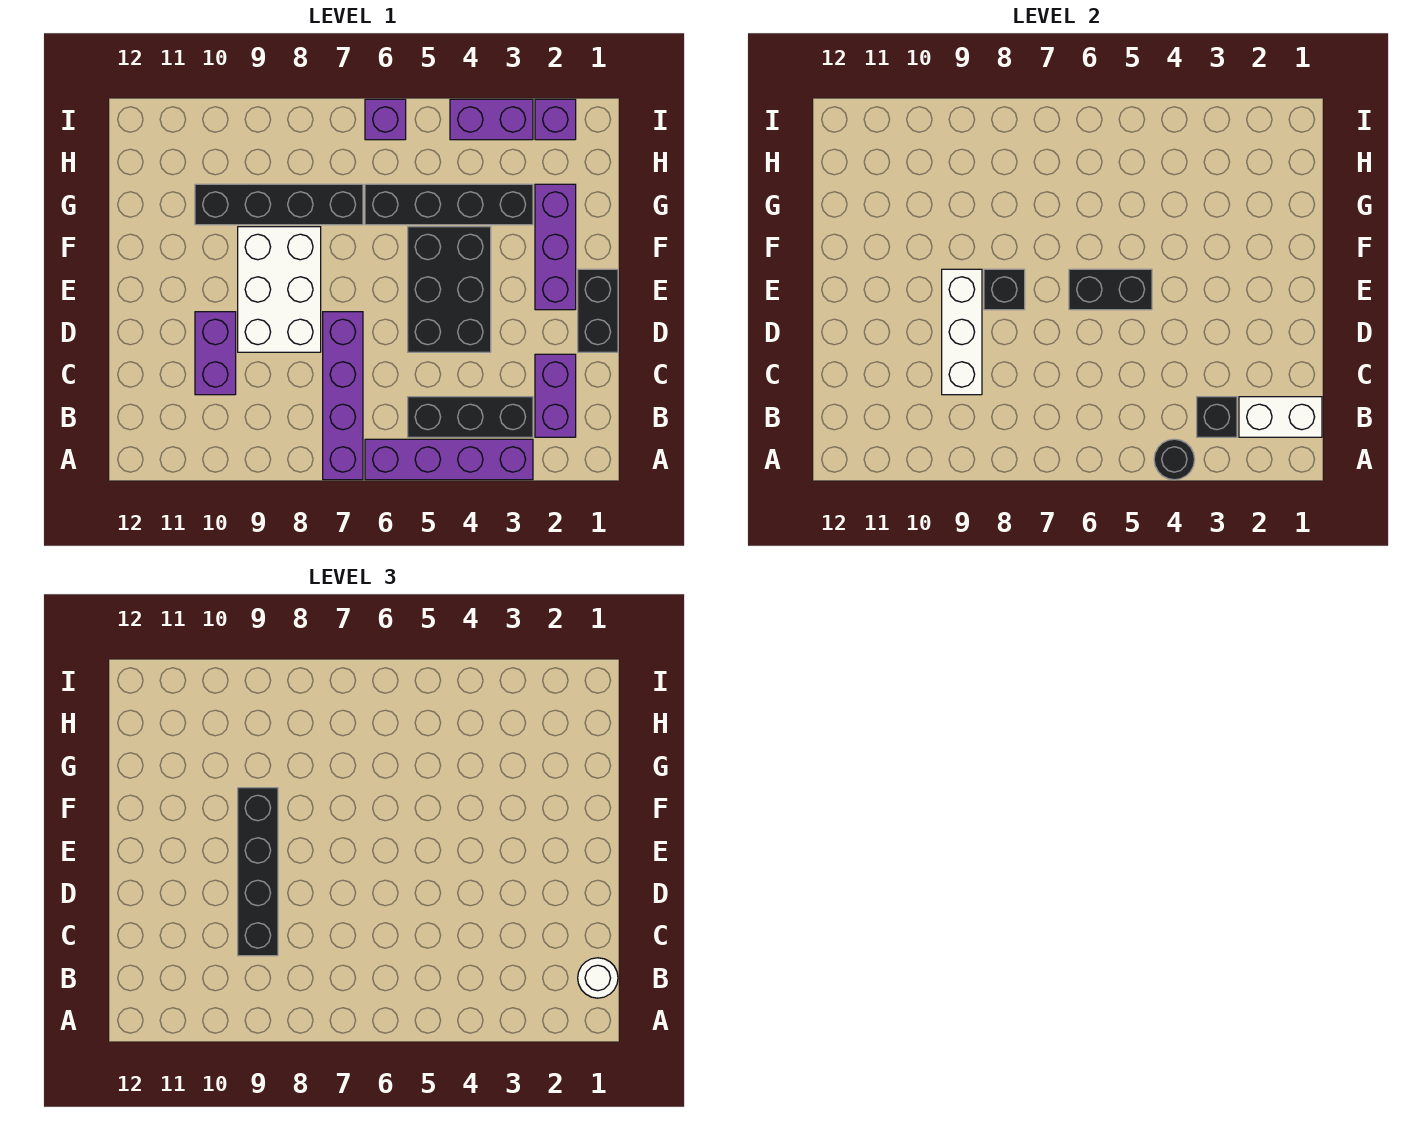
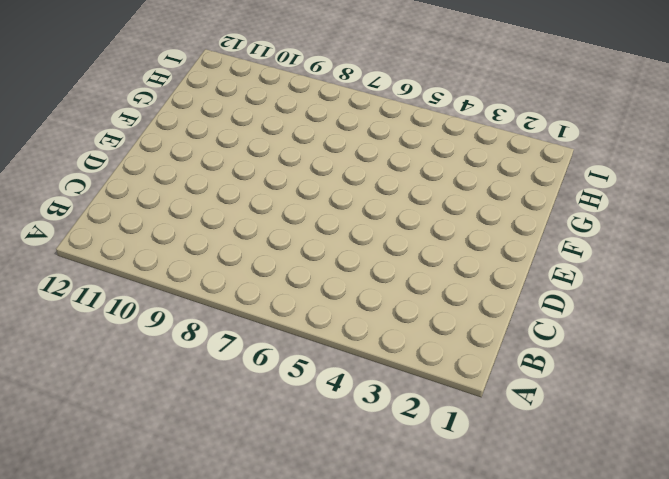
none -> purple brick A3:A6 level 1
none -> purple brick A7:D7 level 1
none -> purple brick B2:C2 level 1

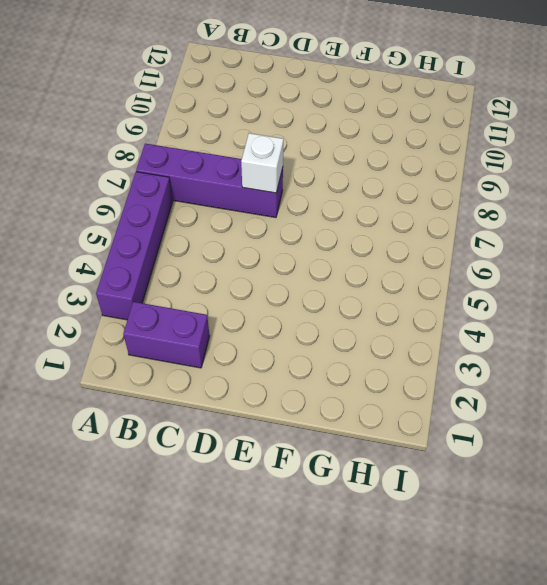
white brick D7 level 2 -> none
none -> black brick B3:B5 level 1
none -> purple brick C10:D10 level 1
none -> black brick D1:E1 level 1

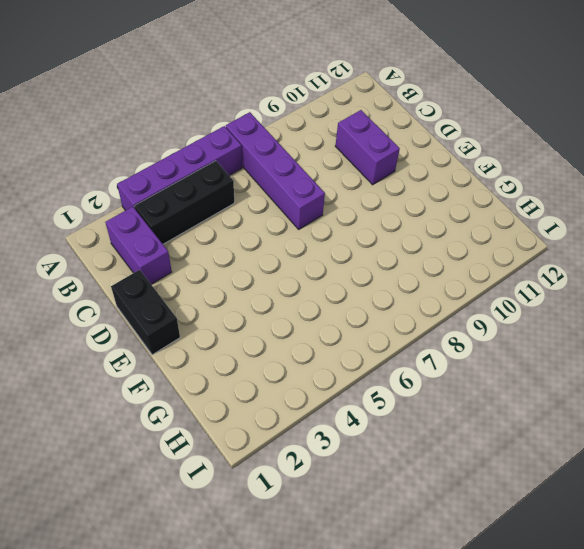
none -> black brick D4:F5 level 1
none -> white brick D8:F9 level 1
none -> purple brick E2:G2 level 1

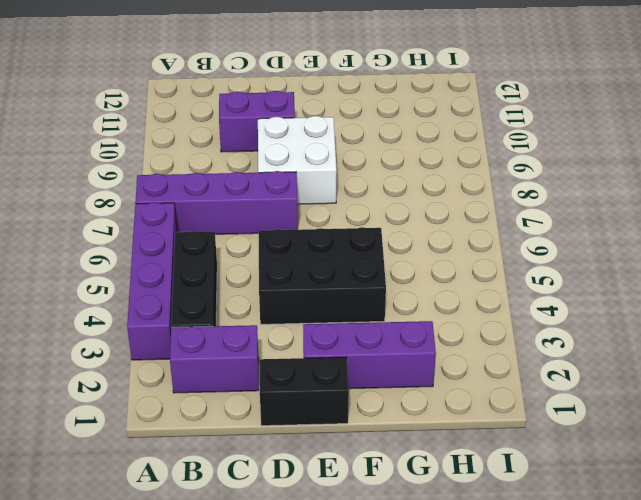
white brick D8:E9 level 1 -> white brick D8:F9 level 1
none -> black brick G3:G6 level 1
none -> black brick G7:G10 level 1
none -> purple brick I2 level 1

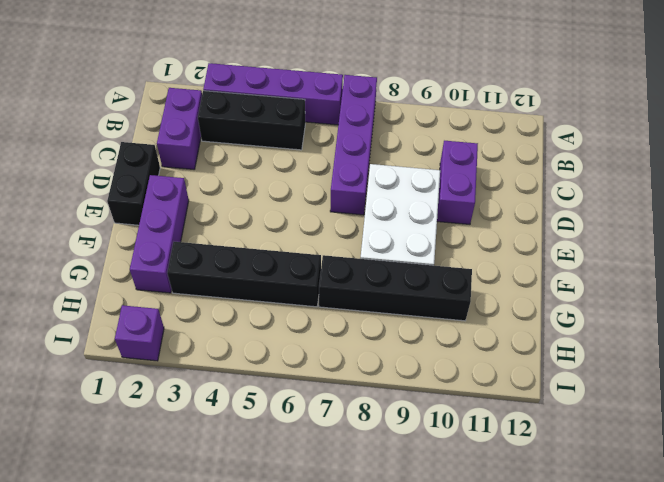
none -> black brick D4:F5 level 1
none -> purple brick I3:I4 level 1
none -> purple brick I6 level 1

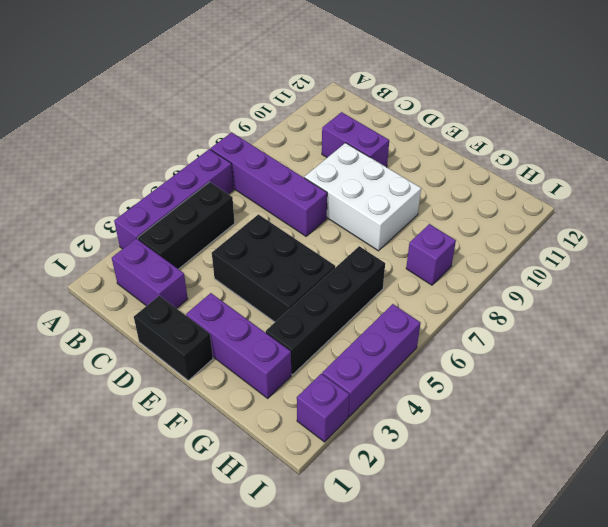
purple brick H8 level 1 -> purple brick I6 level 1
purple brick I3:I5 level 1 -> purple brick I3:I4 level 1
none -> black brick G7:G10 level 1
none -> black round brick A4 level 2
none -> white brick B1:B2 level 2

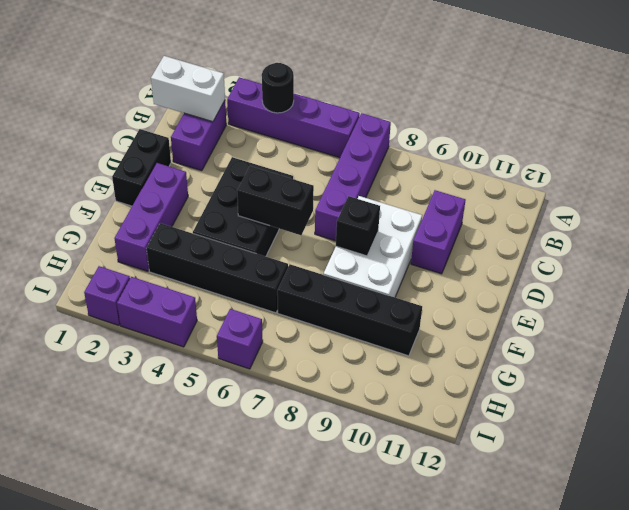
none -> black brick B3:B5 level 1
none -> black brick B3 level 2
none -> white brick C9:E9 level 2

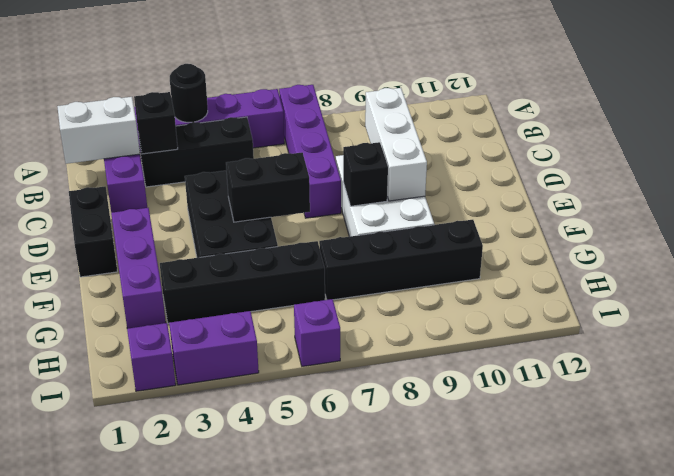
none -> purple brick C10:D10 level 1
none -> white round brick B1 level 3
none -> black brick C9:F9 level 3

